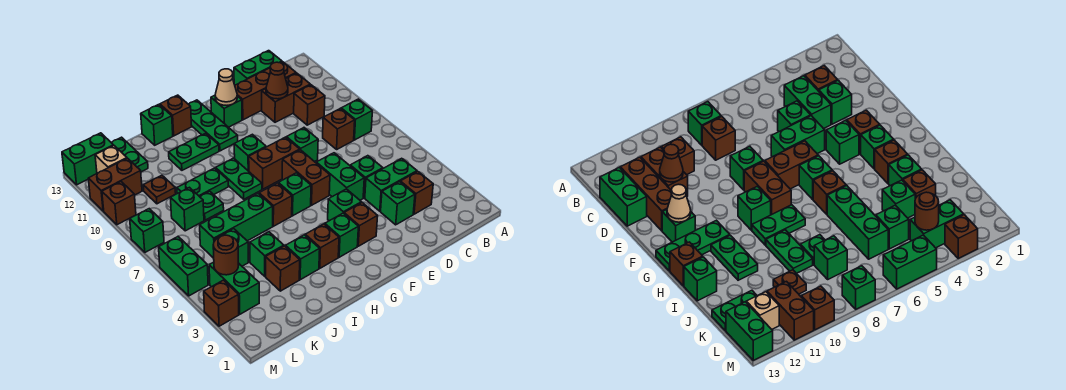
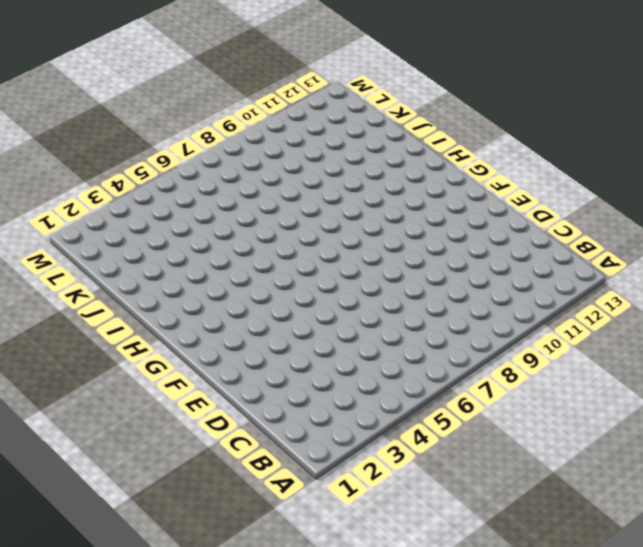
none -> green brick B8 level 1
none -> brown brick C3 level 1
none -> green brick C4:D4 level 1
none -> brown brick C8 level 1

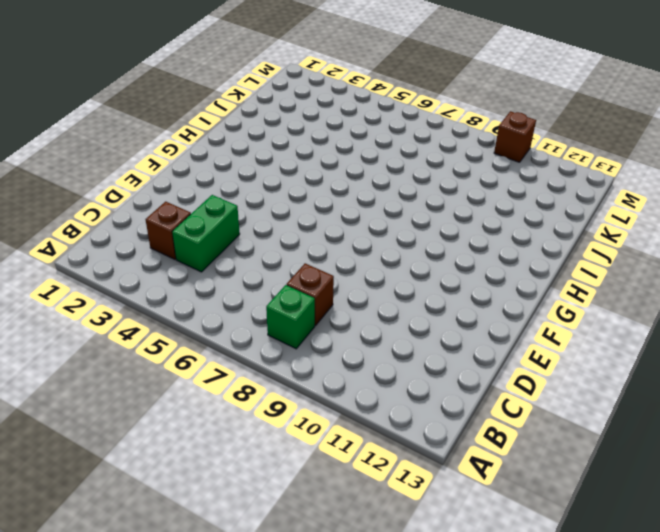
none -> brown brick C10 level 1
none -> brown brick C11:D11 level 1
none -> brown brick C12:E12 level 1
none -> green brick C13:D13 level 1

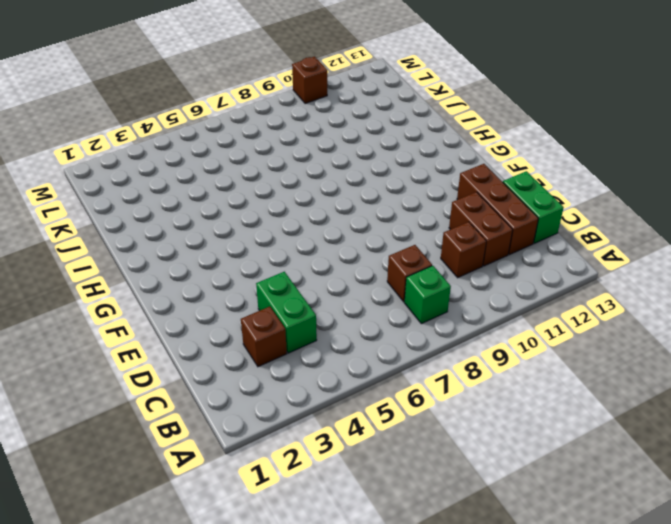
none -> green brick D3 level 1
none -> green brick D5 level 1
none -> green brick E5:E6 level 1
none -> green brick E8 level 1

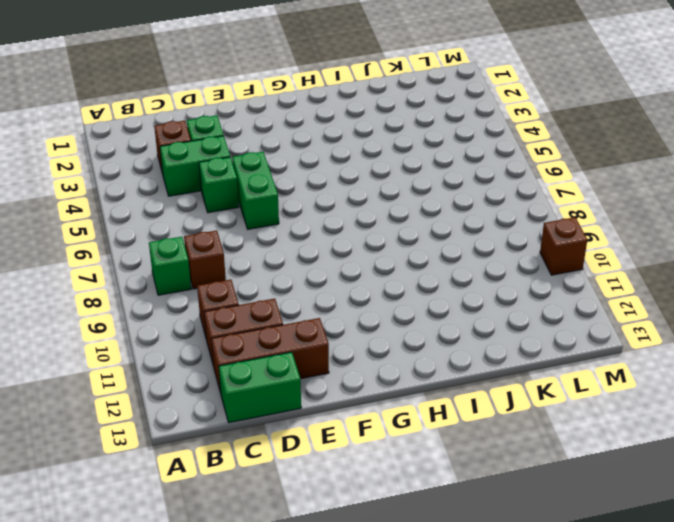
none -> green brick E8 level 1
none -> brown brick F3 level 1
none -> green brick F4 level 1
none -> brown brick F6:F7 level 1

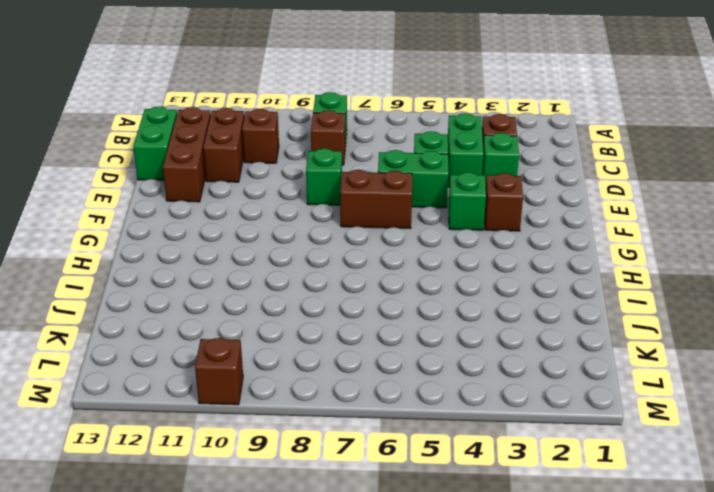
none -> brown brick F8:G8 level 1
none -> green brick F12 level 1
none -> green brick G3 level 1
none -> green brick G6 level 1

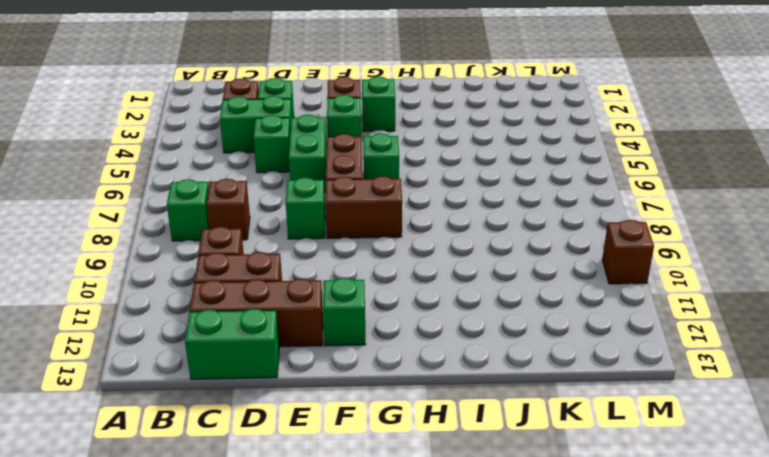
none -> green brick G9 level 1
none -> green plate G11:G13 level 1
none -> brown brick H3 level 1
none -> brown brick H6 level 1

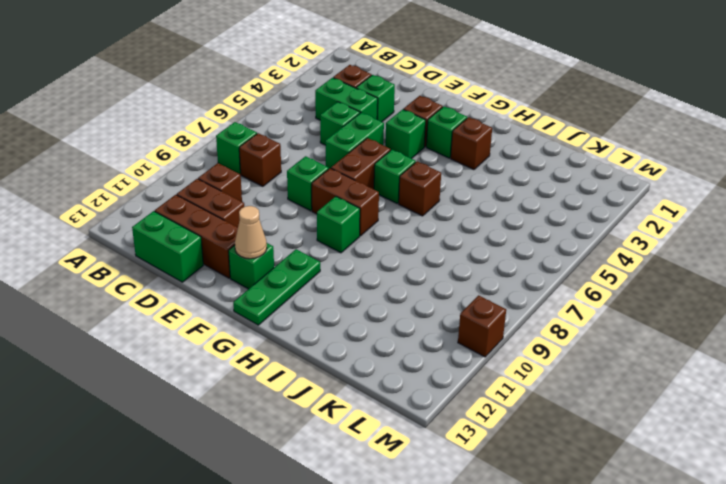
none -> green plate H8:H9 level 1
none -> green plate H11:I11 level 1
none -> brown brick H13 level 1
none -> green brick I3 level 1

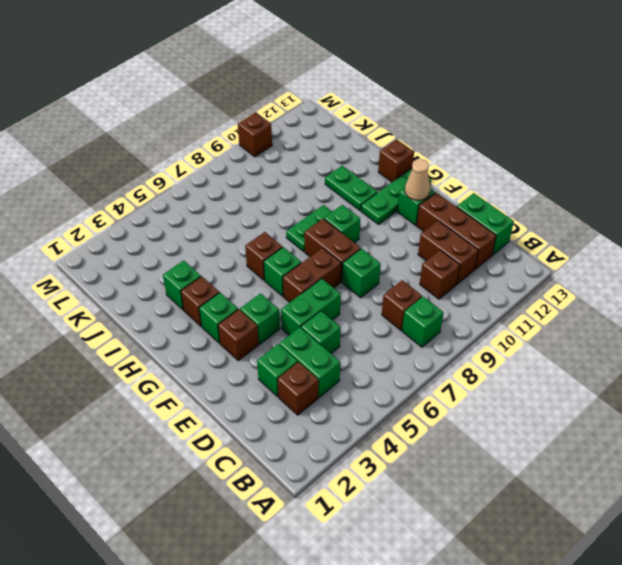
none -> green brick I6:K6 level 1
none -> green plate I9:J9 level 1
none -> green brick I13 level 1
none -> brown brick J3 level 1

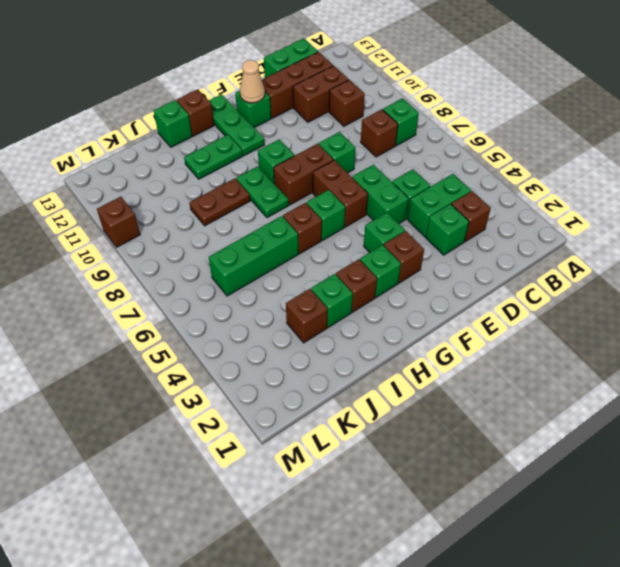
brown plate I9:J9 level 1 -> green plate I9:J9 level 1
none -> green brick J4 level 1
none -> green plate J8 level 1
none -> green brick K5 level 1
none -> green brick K8 level 1

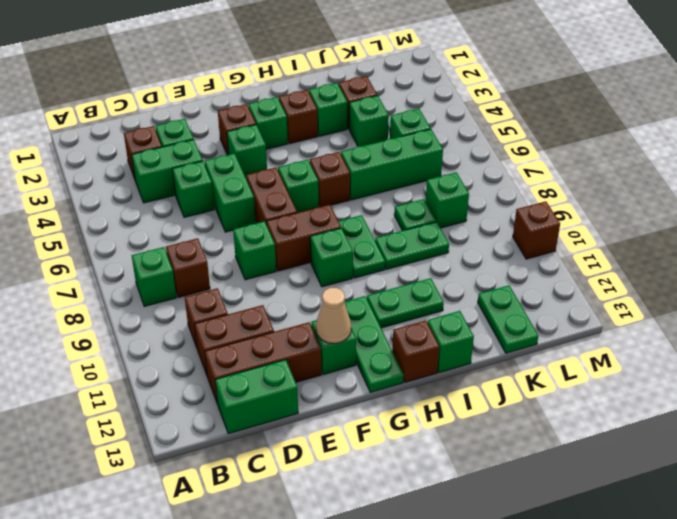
none -> brown plate K10 level 1
none -> green brick L3:L4 level 1
none -> brown brick L11:M11 level 1
none -> tan brick L12 level 1

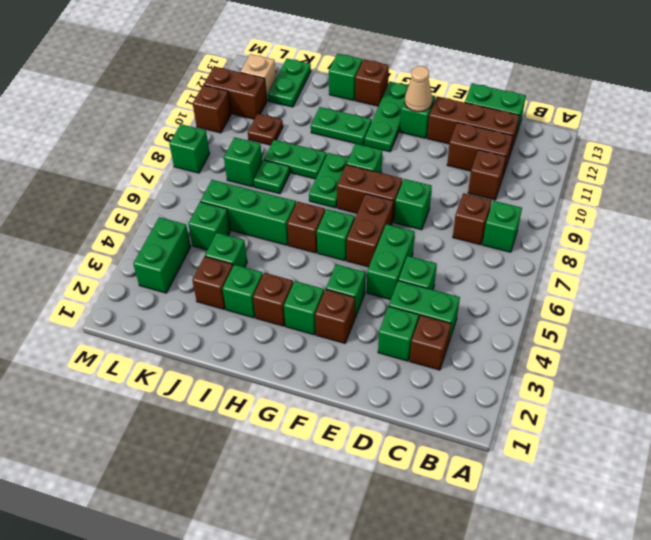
none -> green brick L13:M13 level 1
none -> brown brick M3 level 1
none -> green brick M5:M6 level 1
none -> brown cone D11 level 2

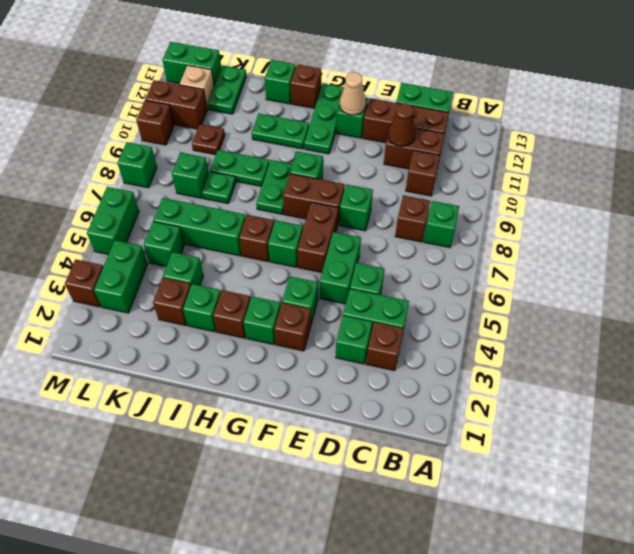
none -> brown round brick L4 level 2

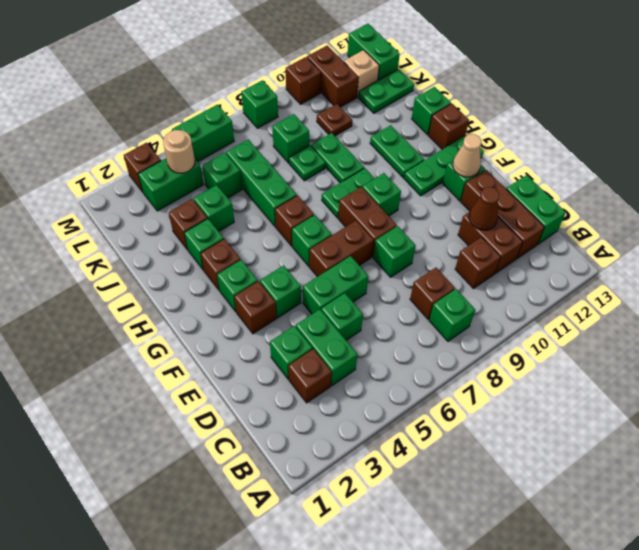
tan round brick L4 level 2 -> brown round brick L4 level 2

